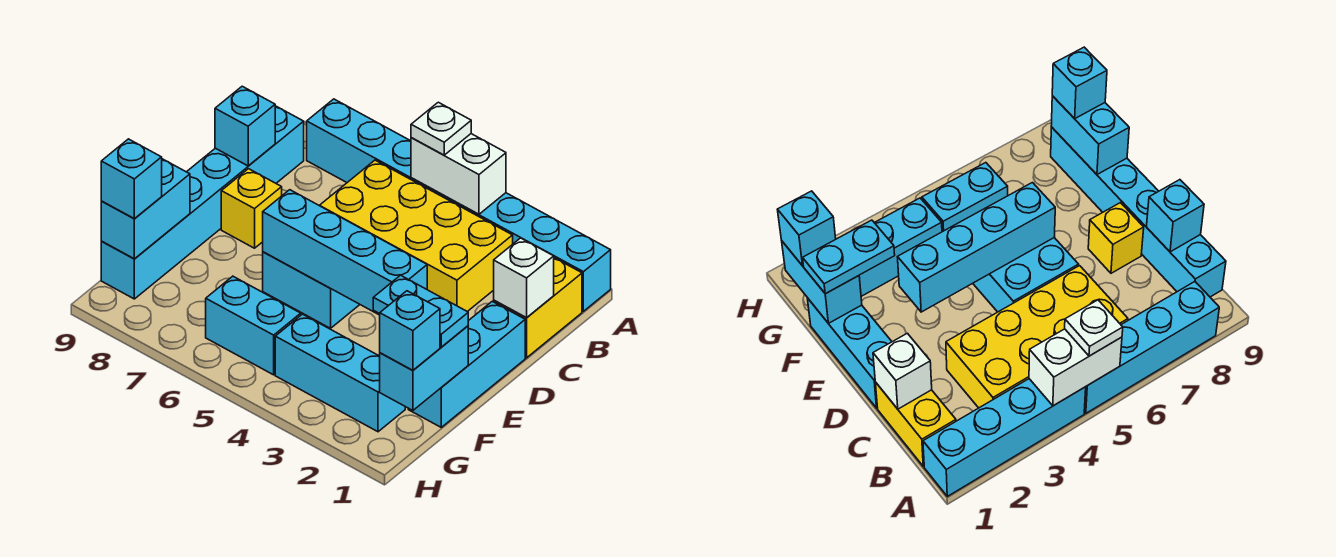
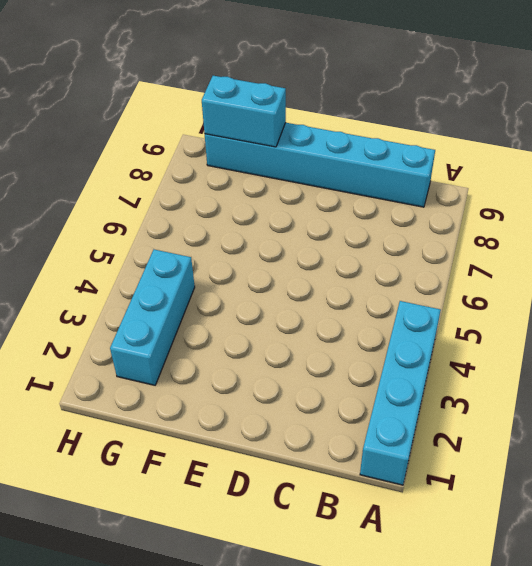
none -> cyan brick A5:A8 level 1
none -> yellow brick B1:C1 level 1
none -> yellow brick B3:C6 level 1

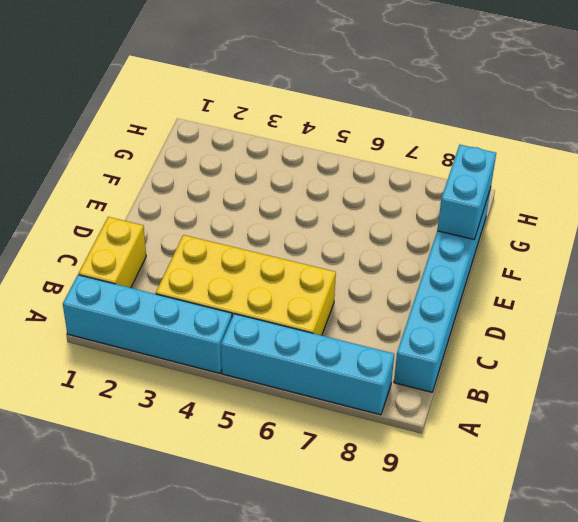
none -> cyan brick D1:F1 level 1
none -> cyan brick D5:E6 level 1
none -> yellow brick D8 level 1

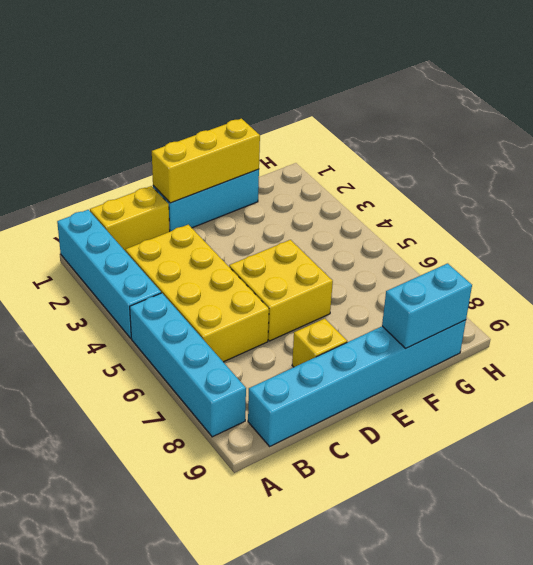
yellow brick D1:F1 level 2 -> cyan brick F1:G1 level 2
yellow brick D5:E6 level 1 -> cyan brick D5:E6 level 1
none -> cyan brick G2:G4 level 1
none -> cyan brick G5:G6 level 1
none -> white brick A4:A5 level 2

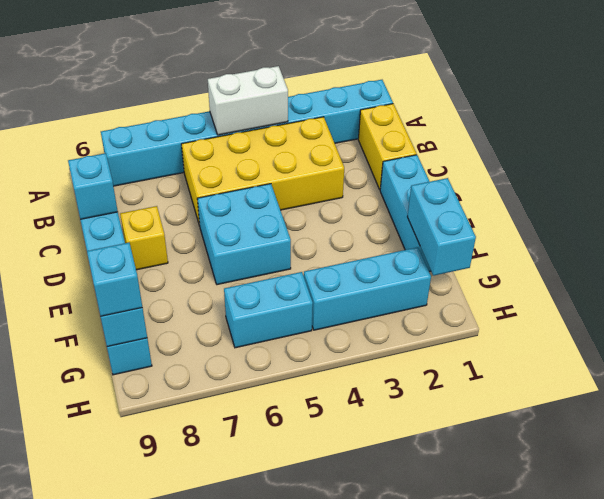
none -> white brick C1 level 2
none -> cyan brick E3:E6 level 2
none -> white plate A5 level 3

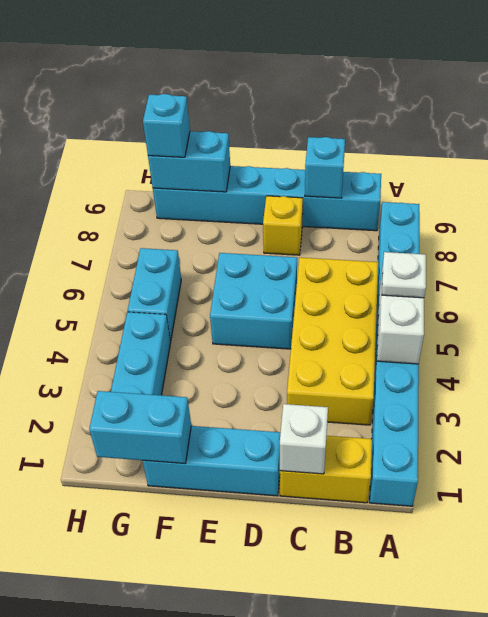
none -> cyan brick E3:E6 level 2
none -> cyan plate F1:F2 level 3
none -> cyan brick G1 level 3

